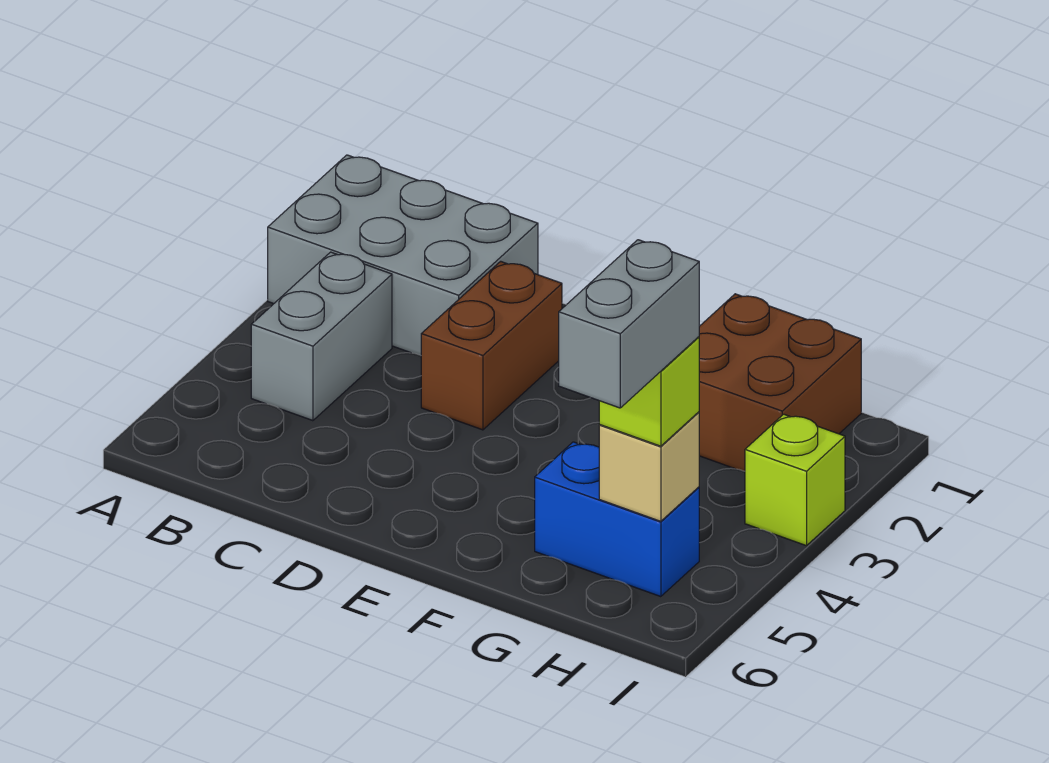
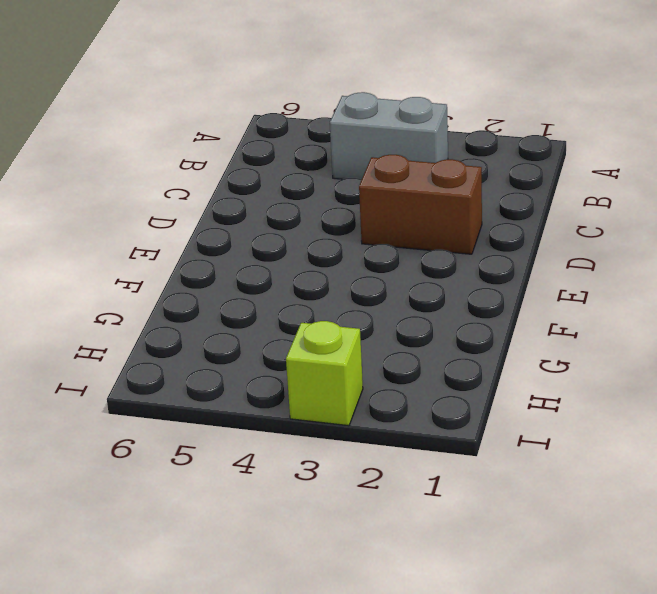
none -> grey brick A1:C2 level 1
none -> brown brick G1:H2 level 1

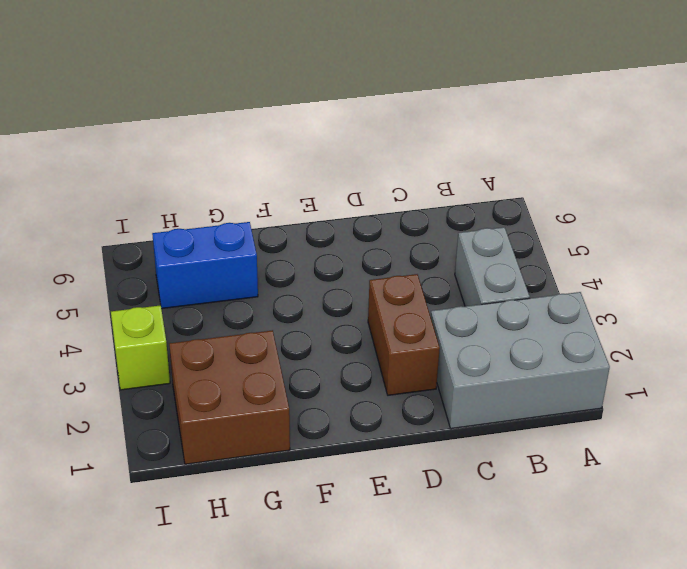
none -> tan brick H5 level 2
none -> lime brick H5 level 3

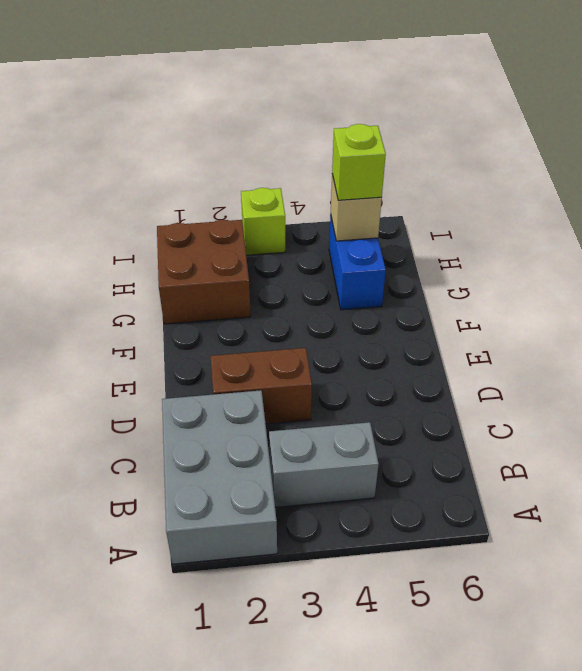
none -> grey brick H5:H6 level 4

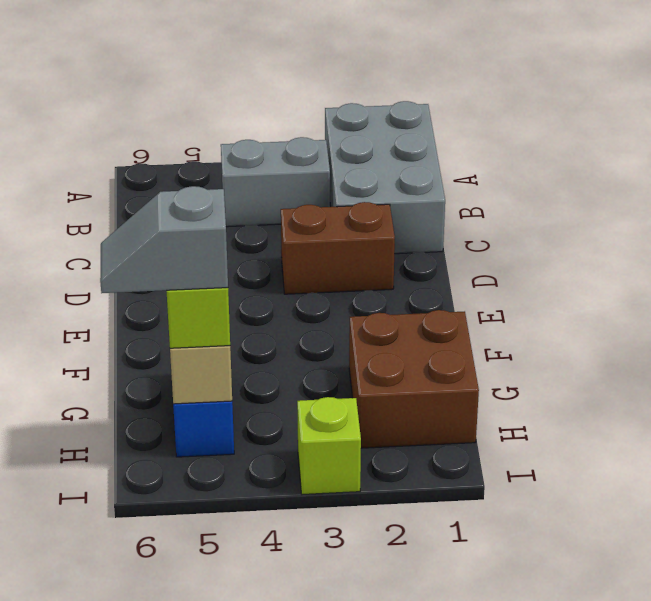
grey slope H5:H6 level 4 top 5 -> grey brick H5:H6 level 4

